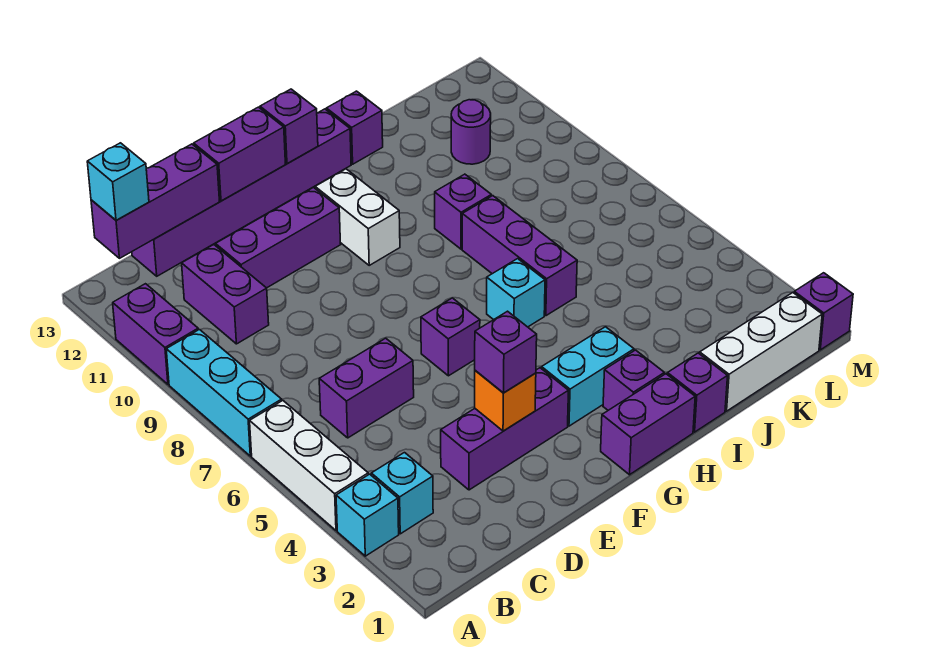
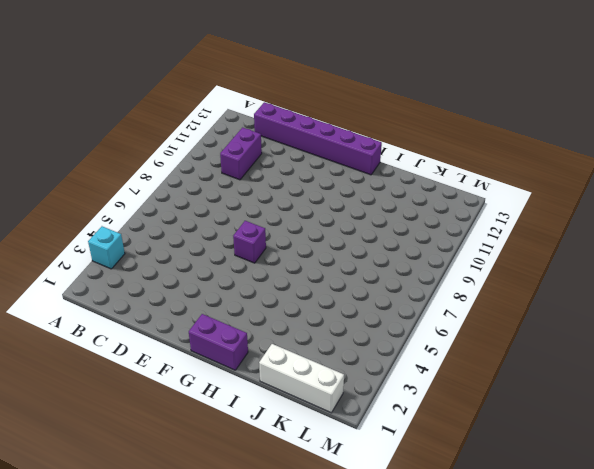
none -> white brick A4:A6 level 1
none -> cyan brick A7:A9 level 1
none -> purple brick A10:A11 level 1

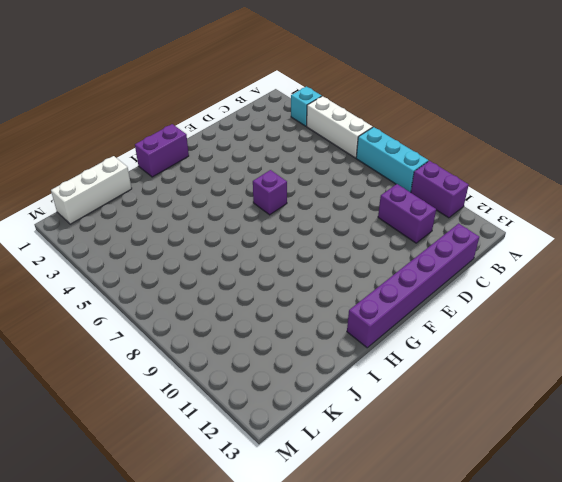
none -> cyan brick B3 level 1
none -> purple brick C6:D6 level 1
none -> purple brick D3:F3 level 1

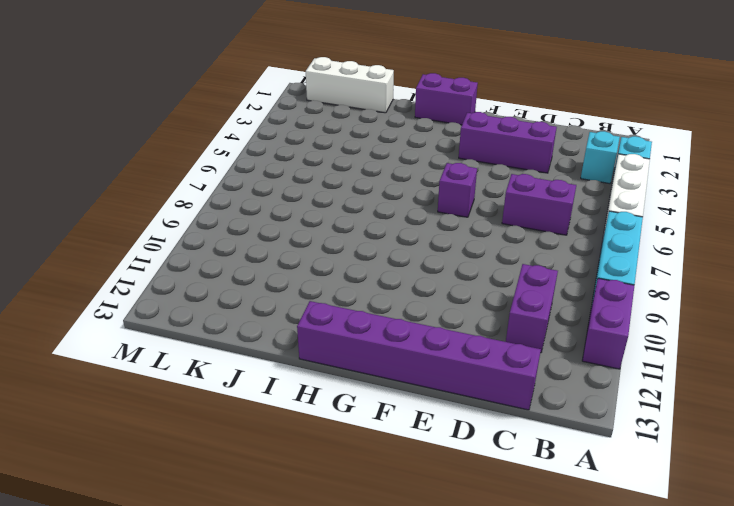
none -> purple brick D11:F11 level 1
none -> cyan brick G3:H3 level 1
none -> white brick G10:G11 level 1

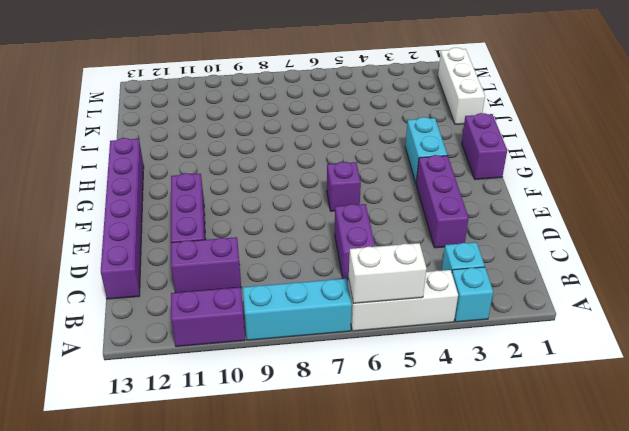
white brick A5:A6 level 2 -> white brick G10:G11 level 1
none -> purple brick H2 level 1
none -> cyan brick H6 level 1
none -> purple brick I1 level 1

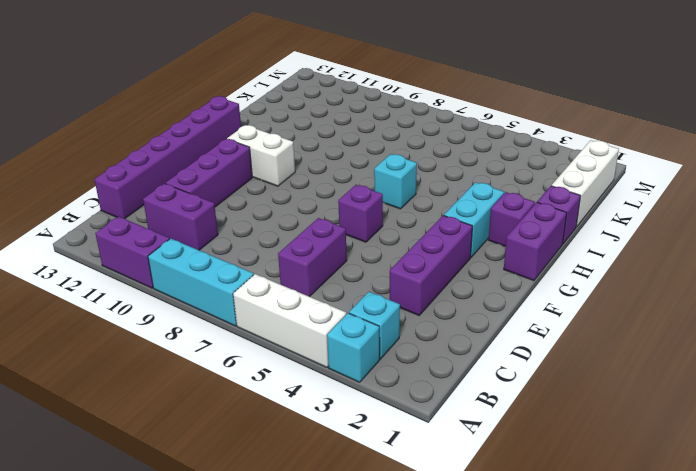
none -> purple brick I6:I8 level 1
none -> purple brick I9 level 1
none -> purple brick I13 level 1

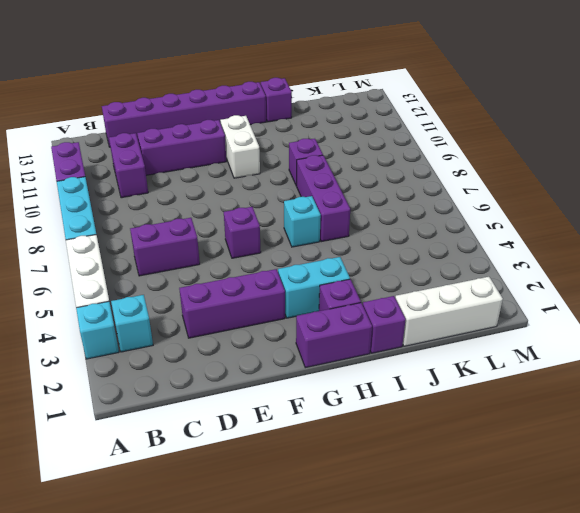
none -> purple round brick K11 level 1
none -> purple brick M1 level 1
none -> purple brick B13:D13 level 2

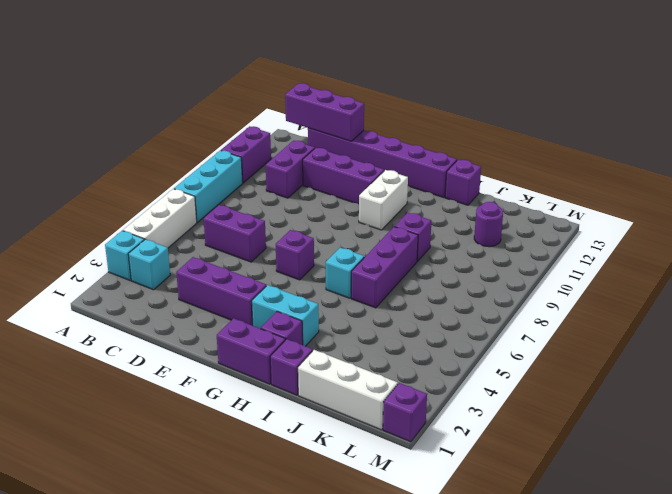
none -> orange brick E3 level 2
none -> purple brick E13:F13 level 2
none -> purple brick G13 level 2

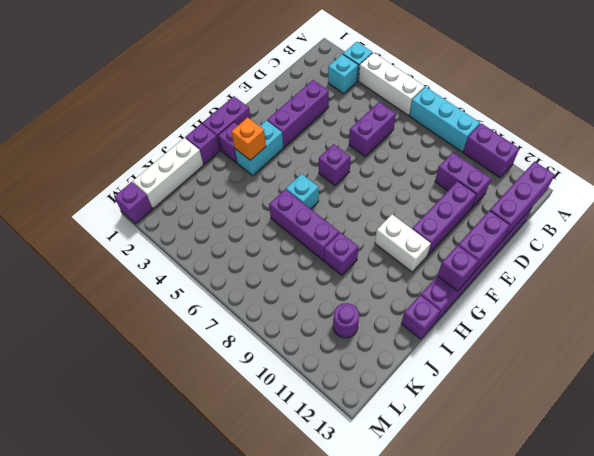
orange brick H3 level 2 -> orange brick E3 level 2
none -> cyan brick B13 level 3
none -> purple brick E3 level 3

